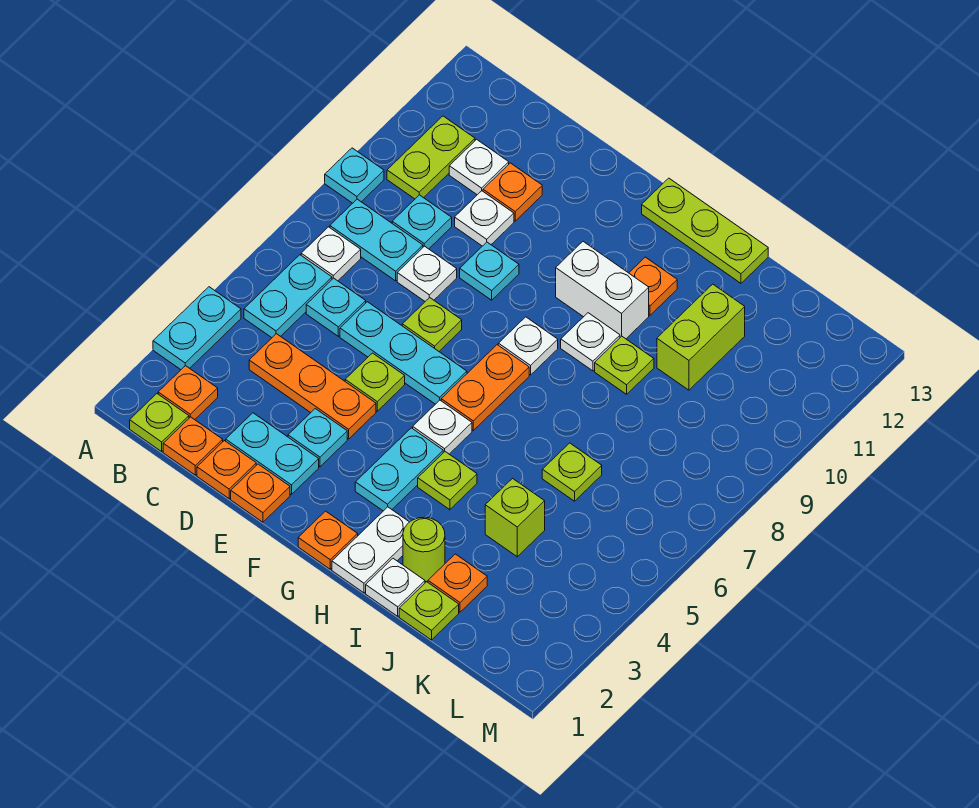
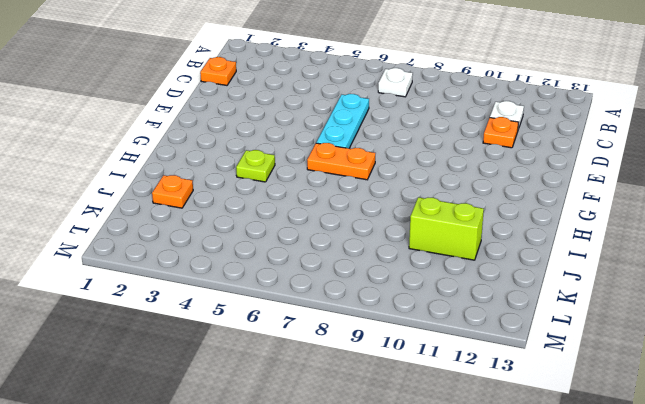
none -> cyan plate A3:A4 level 1
none -> cyan plate A9 level 1
none -> lime plate B1 level 1
none -> orange plate B2 level 1

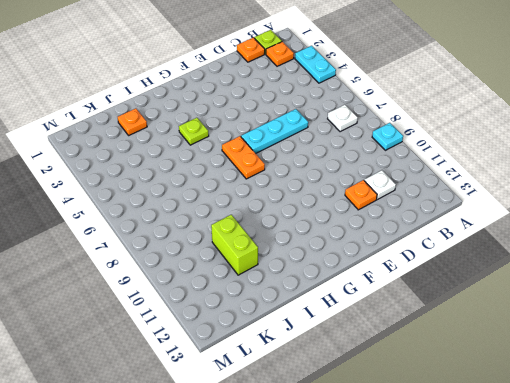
none -> cyan plate B5:B6 level 1
none -> cyan plate B8:C8 level 1
none -> lime plate B10:B11 level 1
none -> orange plate C4:E4 level 1

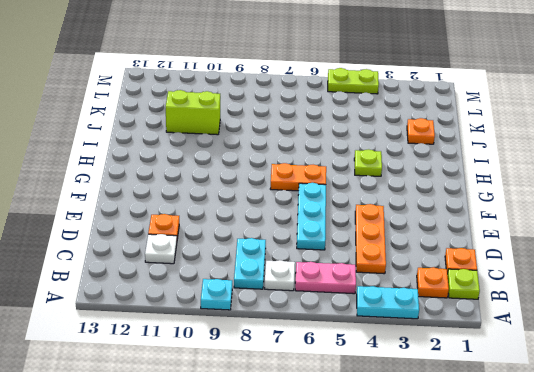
pink plate B5:B6 level 1 -> cyan plate B5:B6 level 1
lime plate M4:M5 level 1 -> lime plate B10:B11 level 1
none -> cyan plate C6 level 1
none -> cyan plate C9 level 1
none -> orange plate D1 level 1
none -> cyan plate D2:E2 level 1

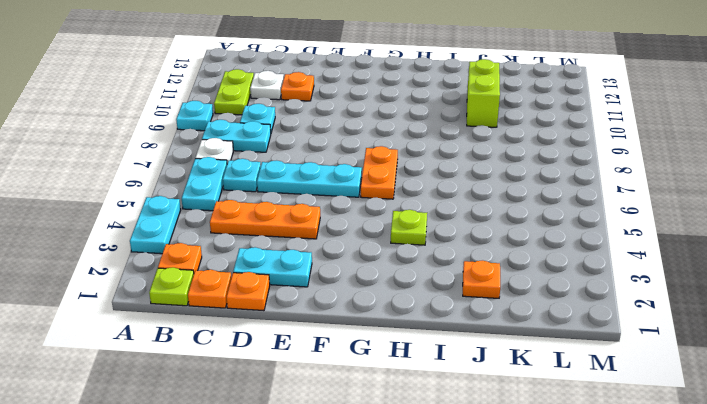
none -> white plate D8 level 1
none -> white plate D10 level 1
none -> orange plate E1 level 1
none -> cyan plate E3 level 1

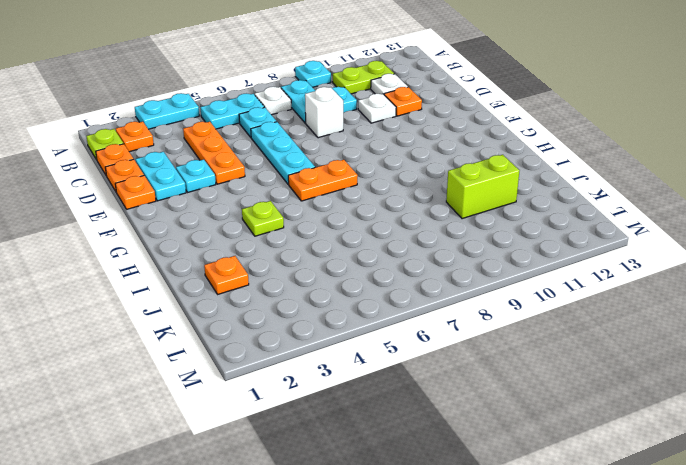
white brick D8 level 1 -> white plate D8 level 1
none -> lime plate E5 level 1
none -> lime plate E7 level 1
none -> cyan plate E9 level 1
none -> orange plate G1 level 1

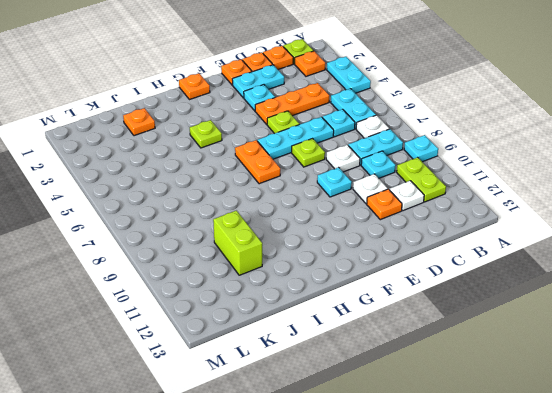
none -> cyan plate G3:G4 level 1
none -> white plate G5 level 1
none -> white plate G8 level 1
none -> white brick G10:H10 level 1

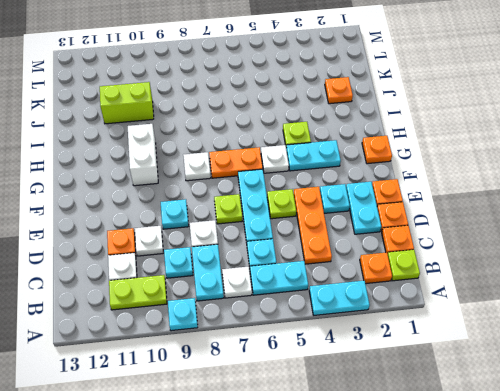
none -> lime plate G13:I13 level 1
none -> white plate H1:H2 level 1
none -> white plate H9 level 1
none -> orange plate H11 level 1

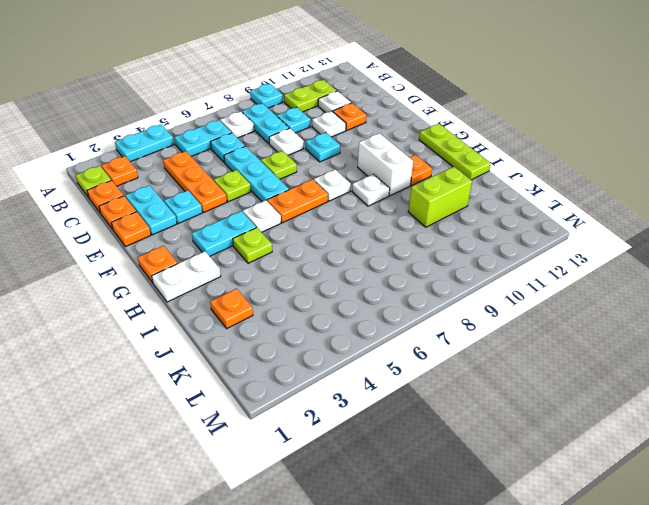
none -> white plate I1 level 1
none -> lime round brick I2 level 1
none -> lime plate I9 level 1
none -> lime plate J1 level 1

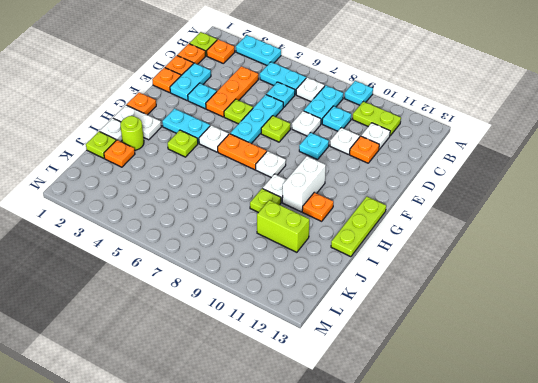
none -> lime brick J4 level 1
none -> lime plate J6 level 1

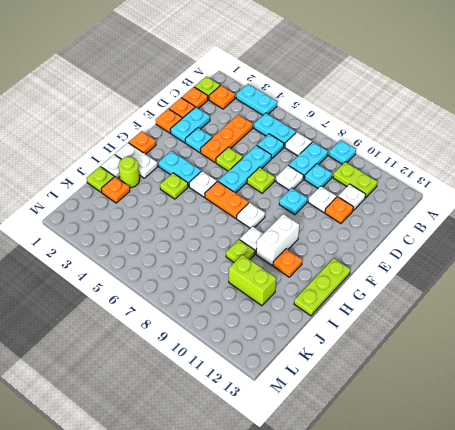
none -> lime brick J4 level 1
none -> lime plate J6 level 1

